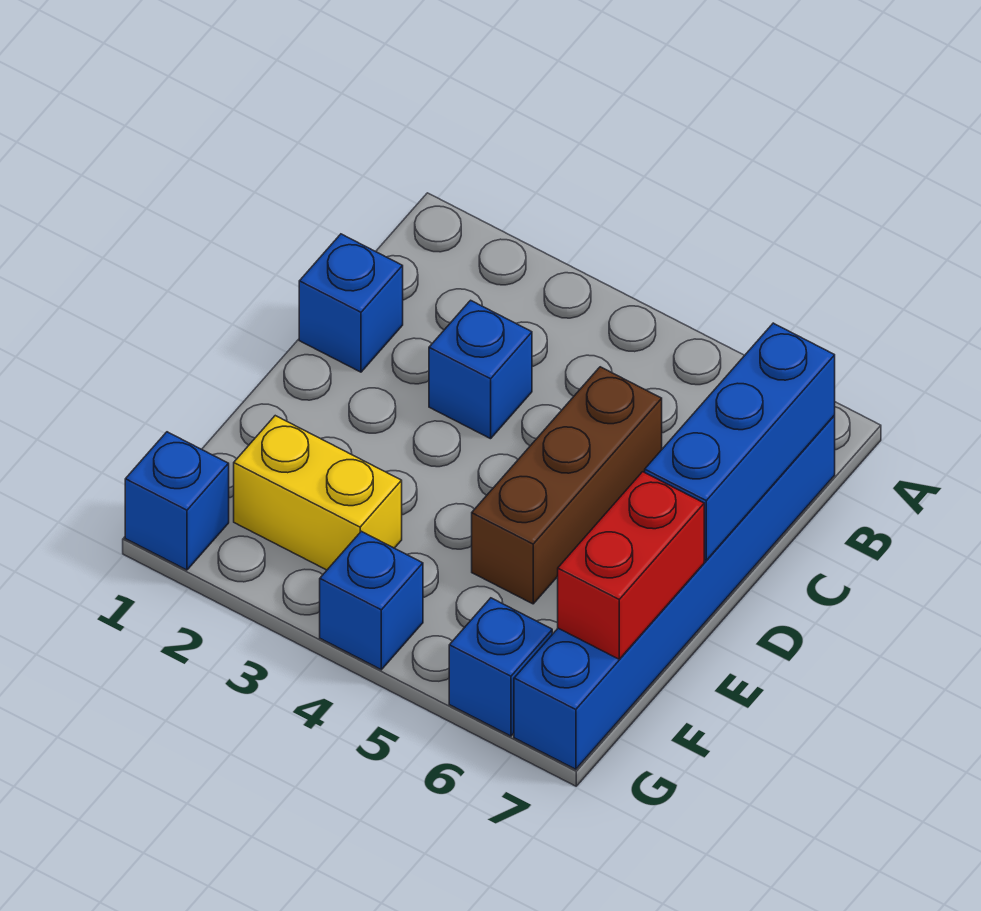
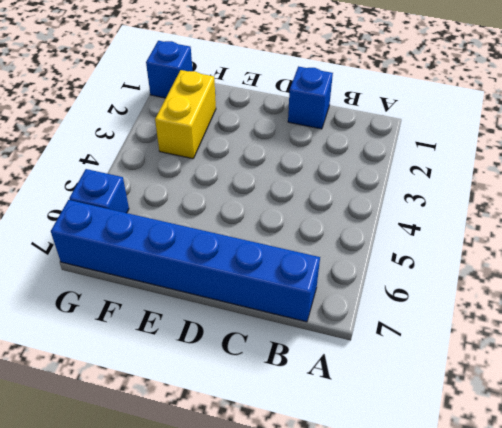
none -> blue brick C3 level 1
none -> brown brick C5:E5 level 1

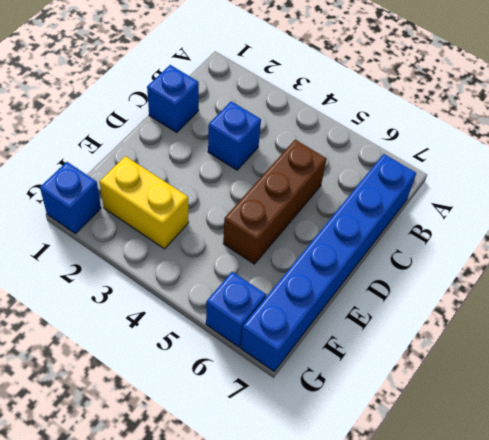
none -> blue brick G4 level 1
none -> blue brick B7:D7 level 2

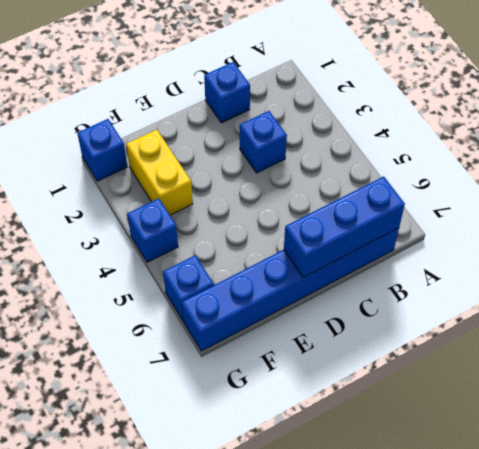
none -> brown brick C5:E5 level 1
none -> red brick E7:F7 level 2

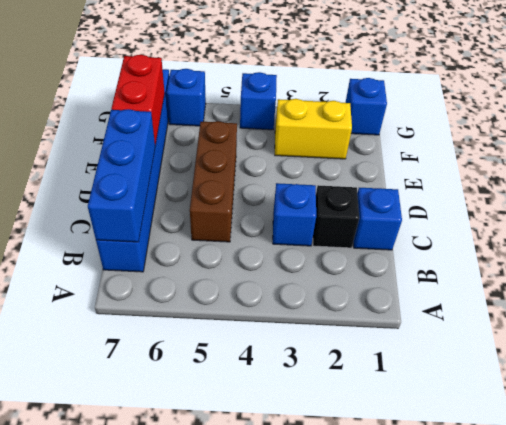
black brick C2 level 1 -> none

